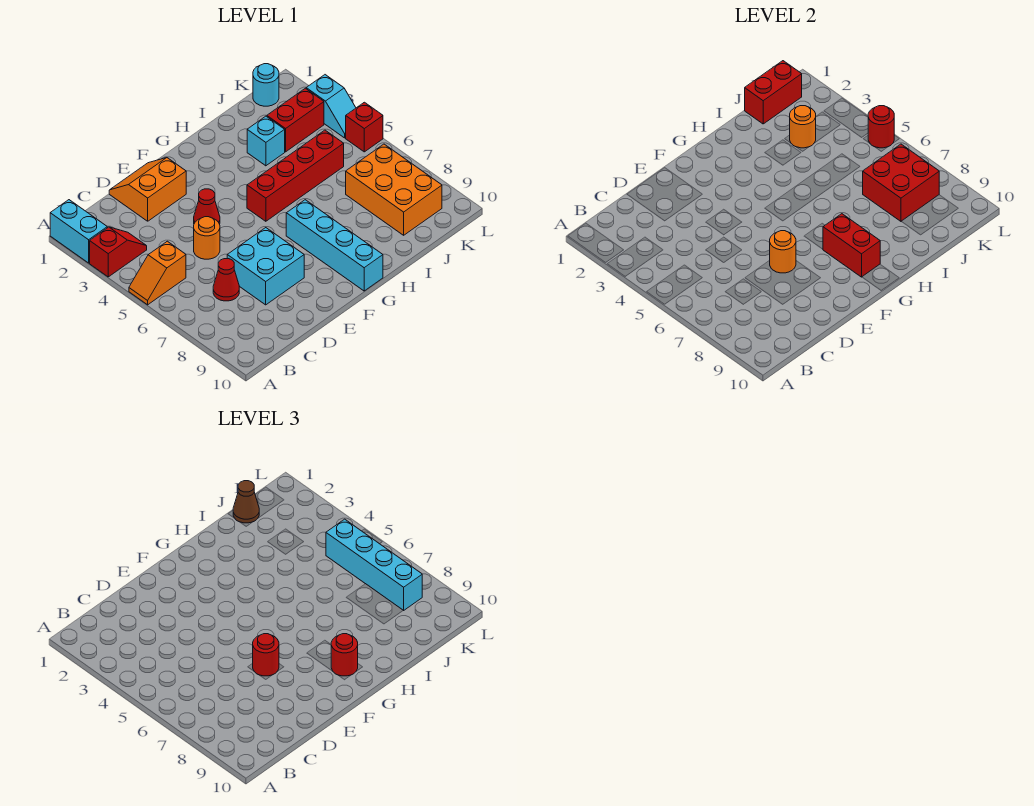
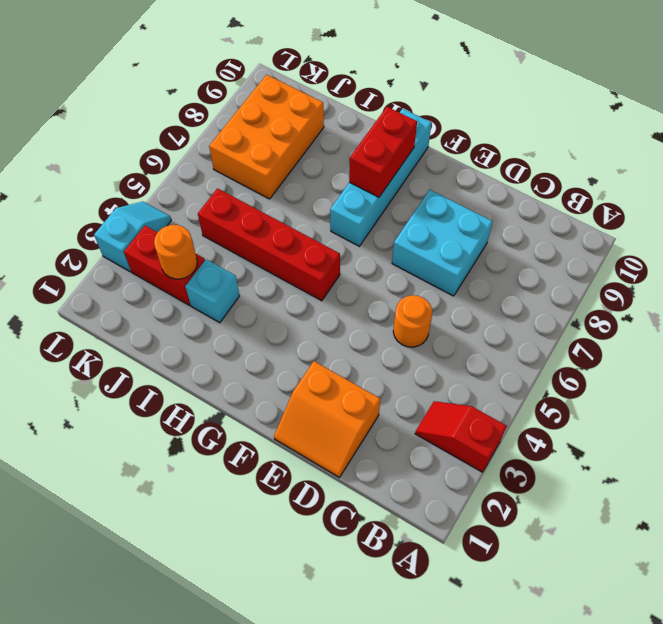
none -> cyan brick A1:A2 level 1
none -> orange slope A5:B5 level 1 top B
none -> red cone C7 level 1

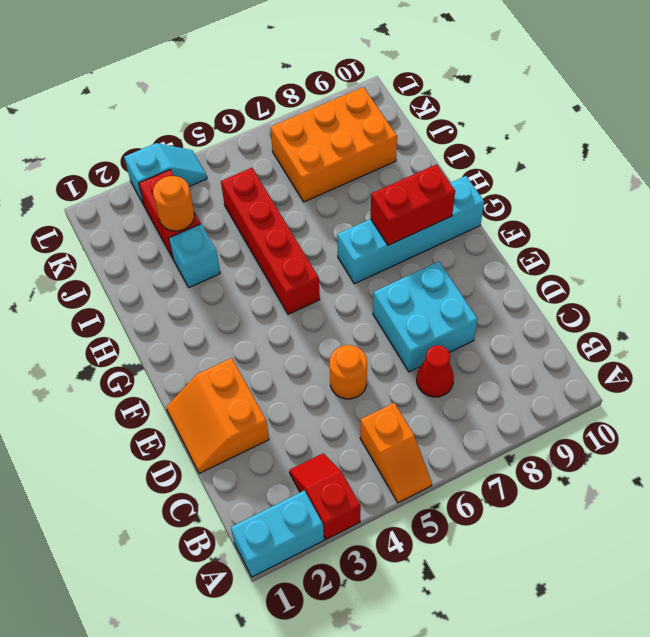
none -> red cone E4 level 1
none -> cyan round brick K1 level 1
none -> red brick L5 level 1

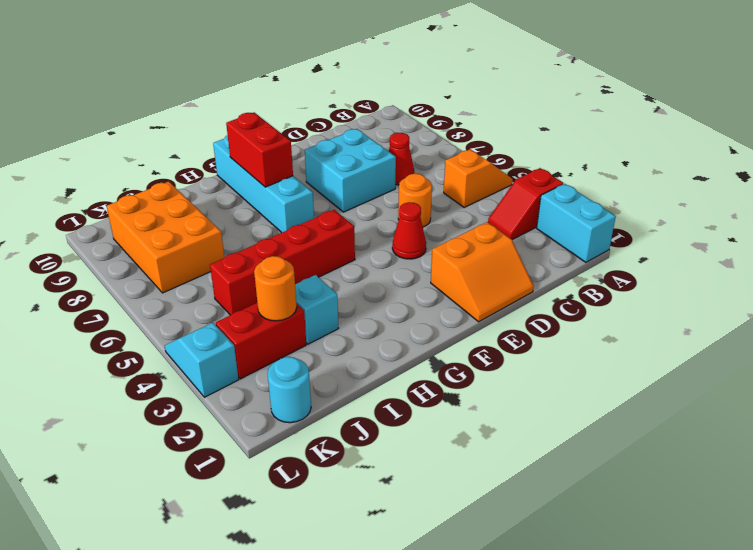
none -> red brick L5 level 1
none -> orange round brick E7 level 2
none -> red brick J1:K1 level 2

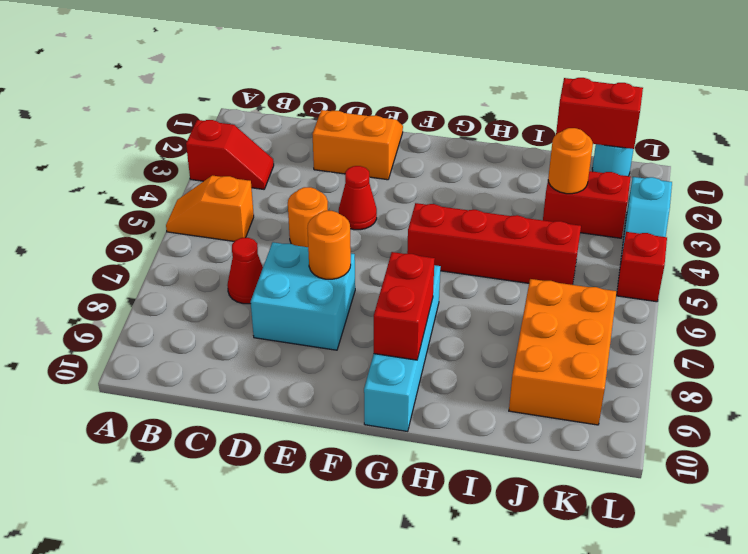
none -> cyan brick A1:A2 level 1
none -> cyan brick I3 level 1
none -> red brick J7:K8 level 2

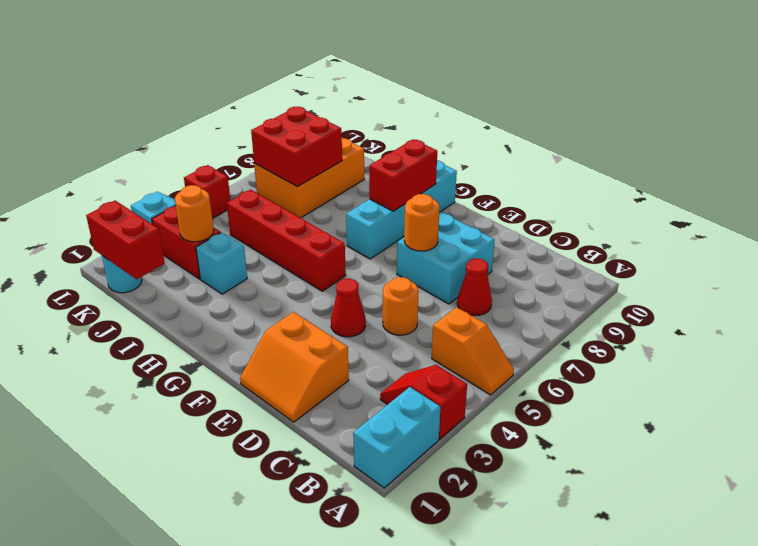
none -> red round brick L5 level 2
none -> red round brick E7 level 3
none -> red round brick G9 level 3

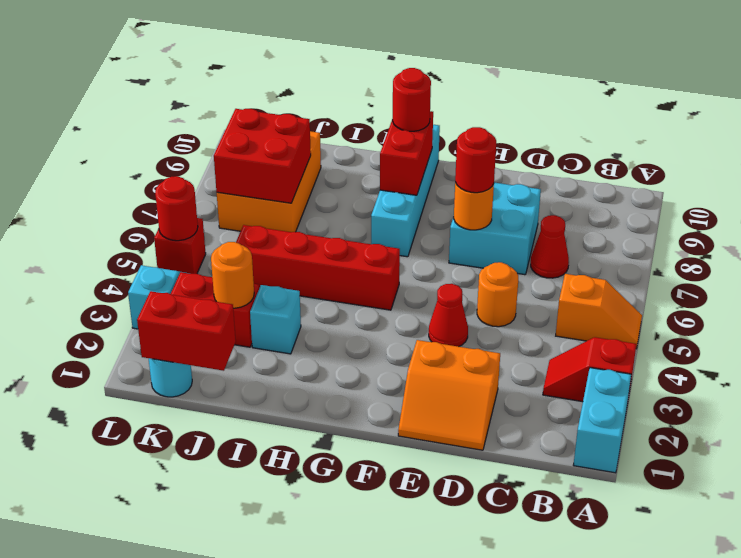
none -> brown cone J1 level 3
none -> cyan brick K5:K8 level 3

